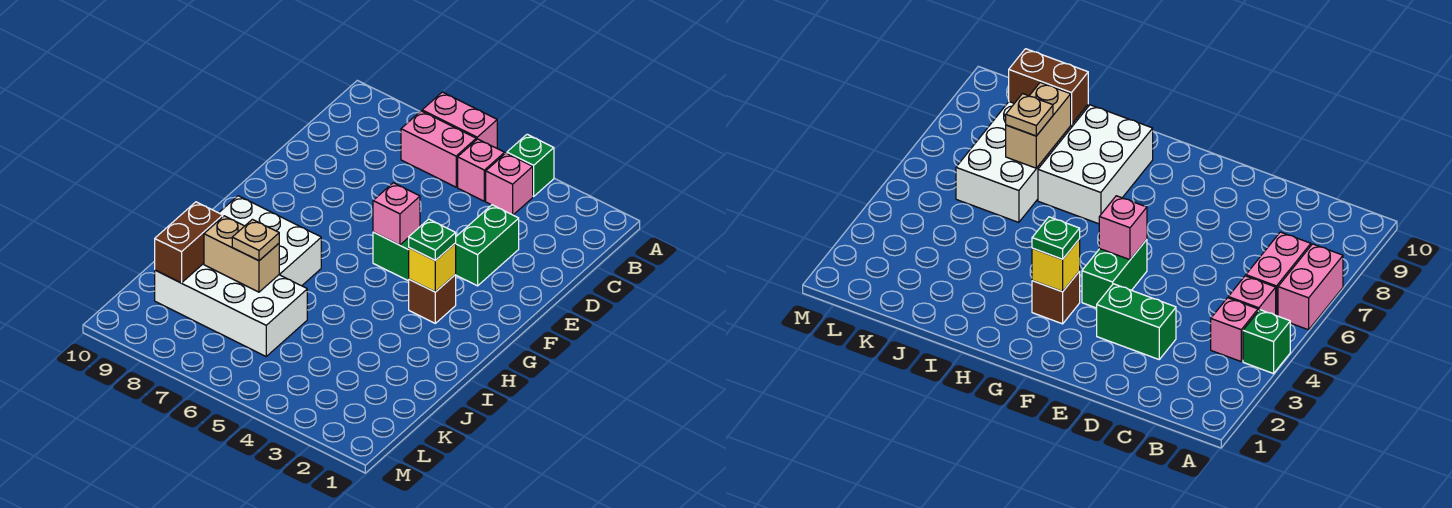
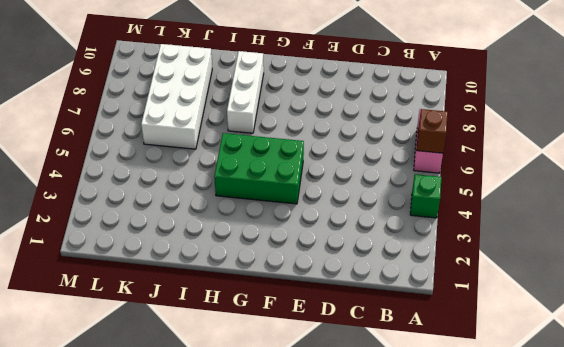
brown brick A6 level 2 -> brown brick G3 level 1
green brick F4:H5 level 1 -> green brick F4:F5 level 1
white brick H7:H9 level 1 -> white brick H7:I9 level 1
none -> pink brick B4 level 1
none -> pink brick B5 level 1
none -> pink brick B6:B7 level 1

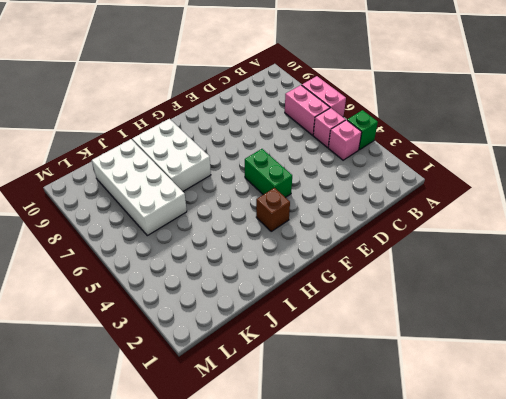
none -> green brick D3:E3 level 1
none -> pink brick F5 level 2
none -> yellow brick G3 level 2

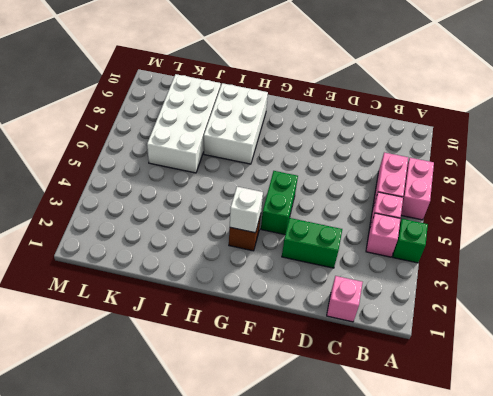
pink brick C1 level 1 -> pink brick F5 level 2
white brick G3 level 2 -> yellow brick G3 level 2
none -> tan brick J7:J8 level 2
none -> brown brick J9:K9 level 2
none -> green plate G3 level 3

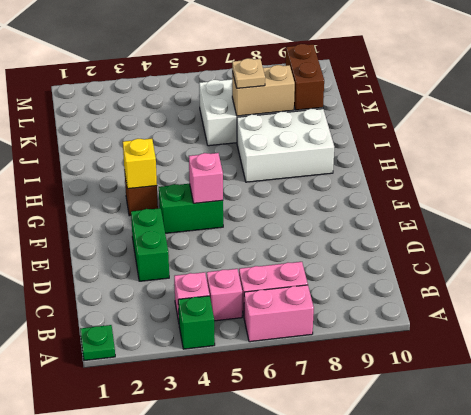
green plate A1 level 1 -> green plate G3 level 3

